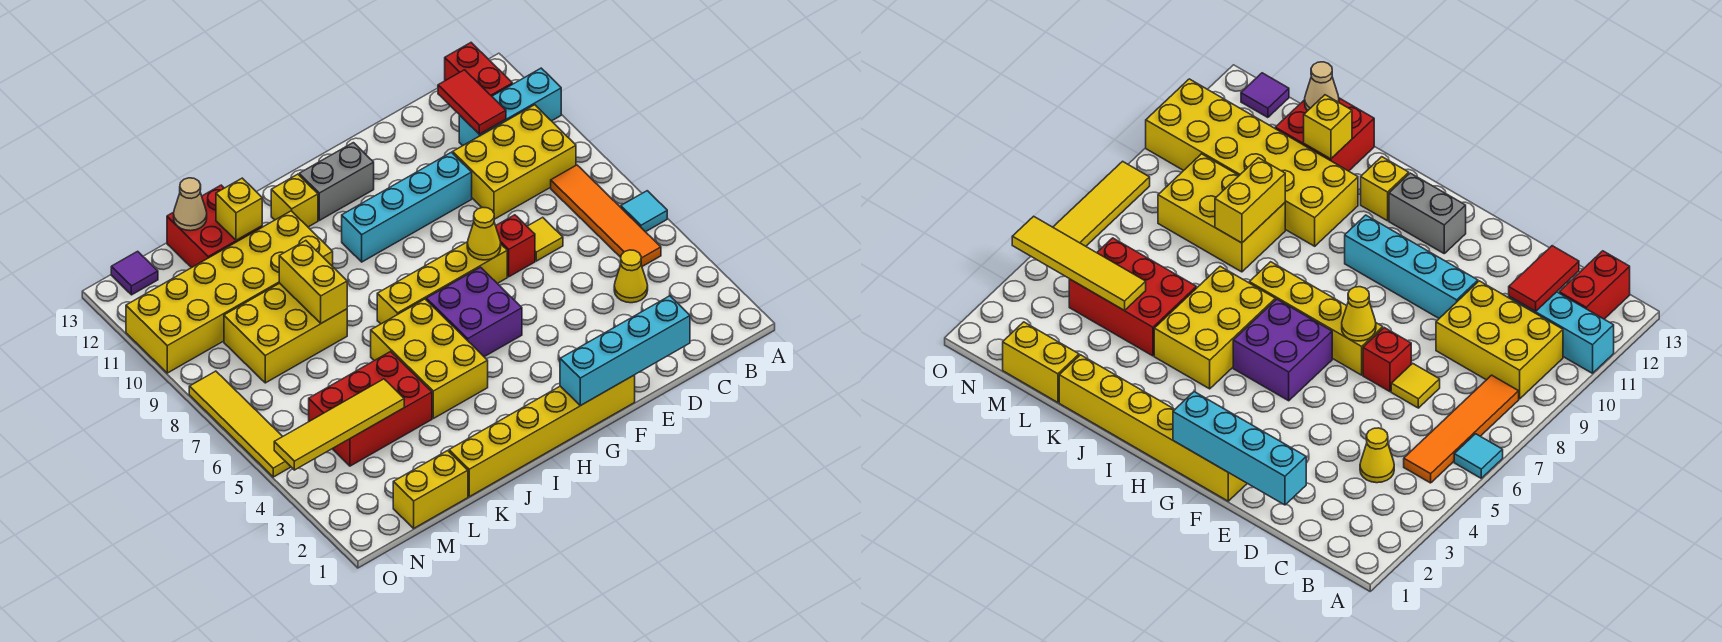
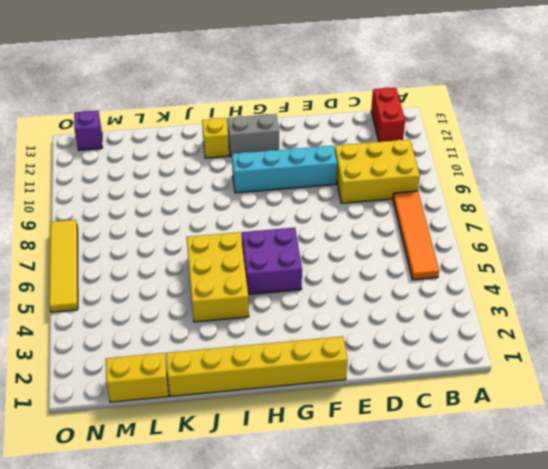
purple brick N13 level 1 -> purple tile N13 level 1
none -> cyan tile A6 level 1
none -> cyan brick A11:C11 level 1
none -> yellow cone C4 level 1

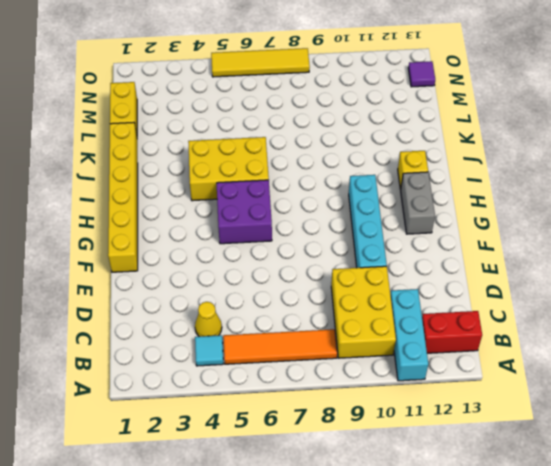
cyan tile B4 level 1 -> cyan tile A6 level 1
none -> yellow tile D7 level 1
none -> red brick E7 level 1
none -> yellow brick F7:I7 level 1

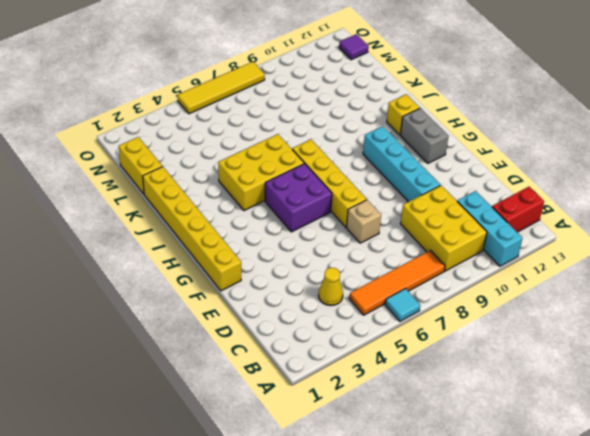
tan brick E7 level 1 -> red brick E7 level 1
none -> yellow tile D7 level 1
none -> yellow brick J10:O11 level 1
none -> red brick K4:M5 level 1

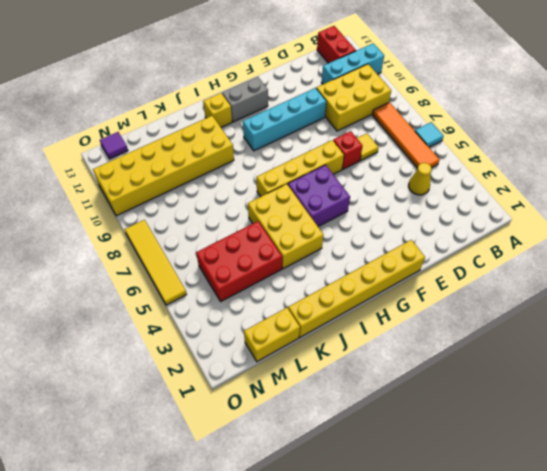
none -> yellow brick K8:M9 level 1
none -> red brick K12:L13 level 1
none -> red tile C11:C12 level 2

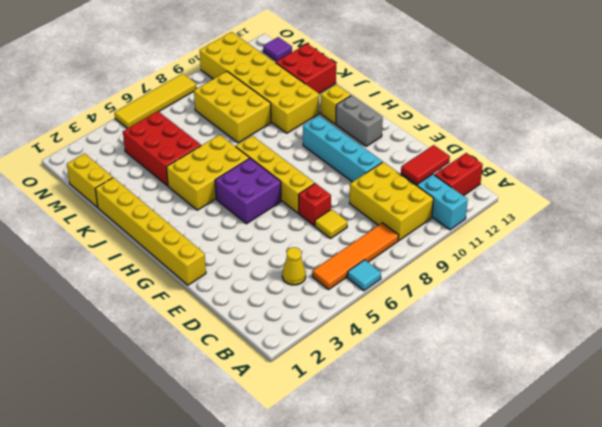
none -> cyan brick D1:G1 level 2
none -> yellow cone F7 level 2
none -> yellow brick K8:K9 level 2

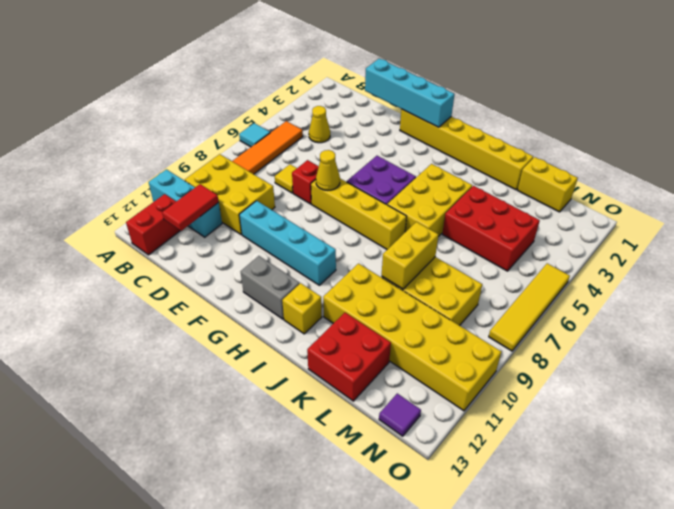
none -> yellow brick K12 level 2
none -> yellow tile L4:O4 level 2
none -> tan cone L13 level 2

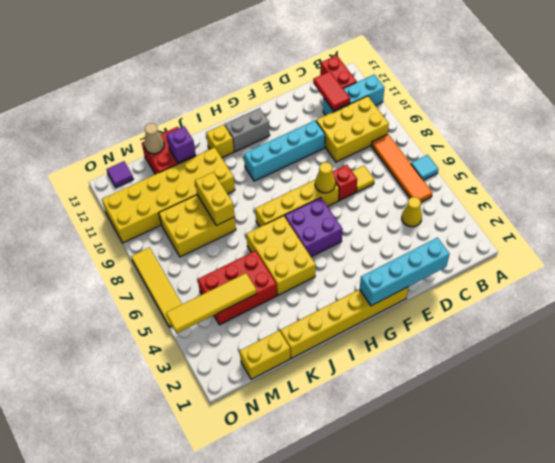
purple brick K12 level 2 -> yellow brick K12 level 2

